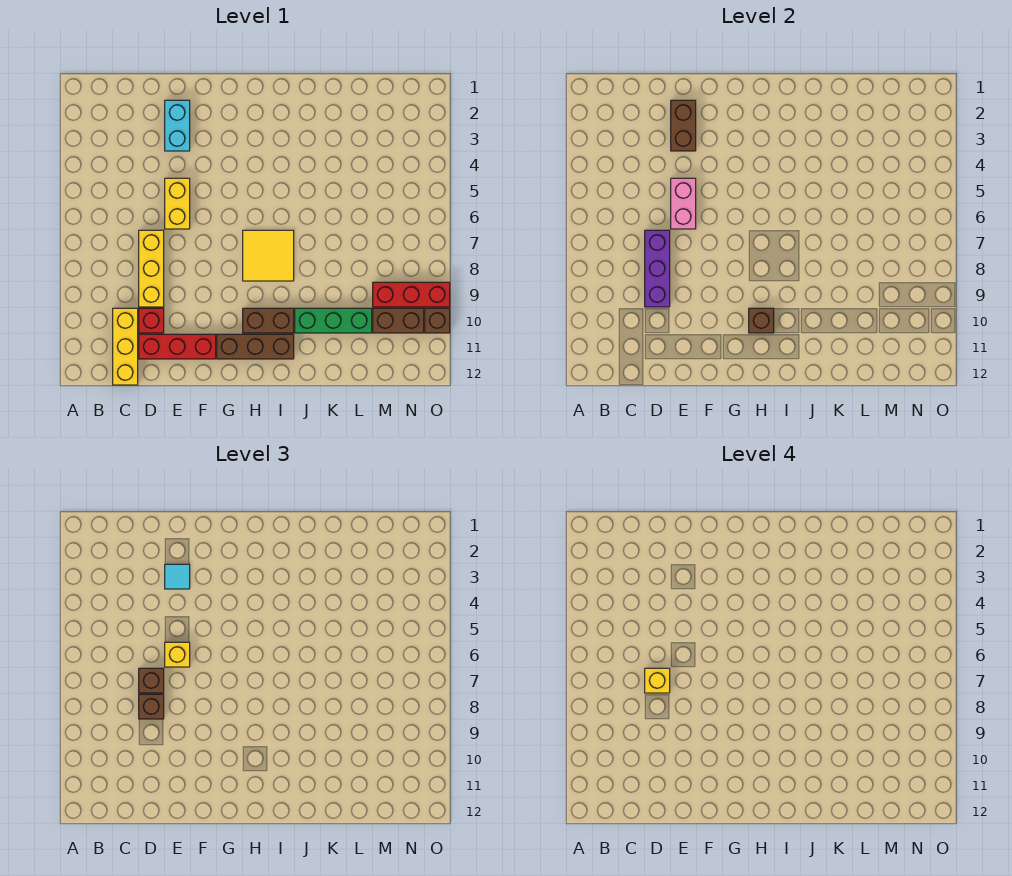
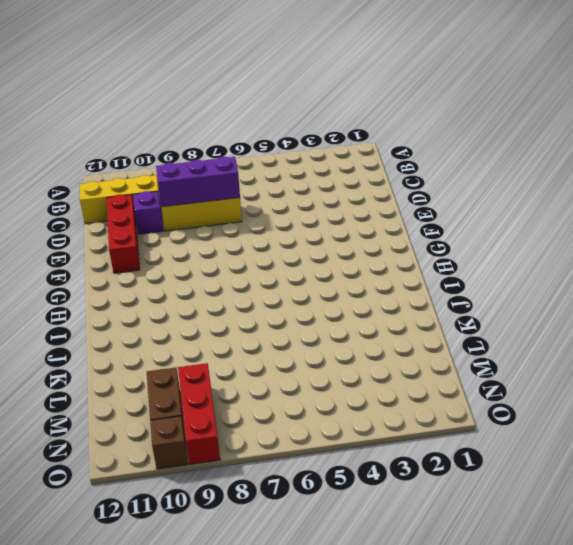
purple brick D10 level 1 -> red brick D10 level 1
none -> cyan brick E2:E3 level 1
none -> yellow brick E5:E6 level 1
none -> brown brick G11:I11 level 1

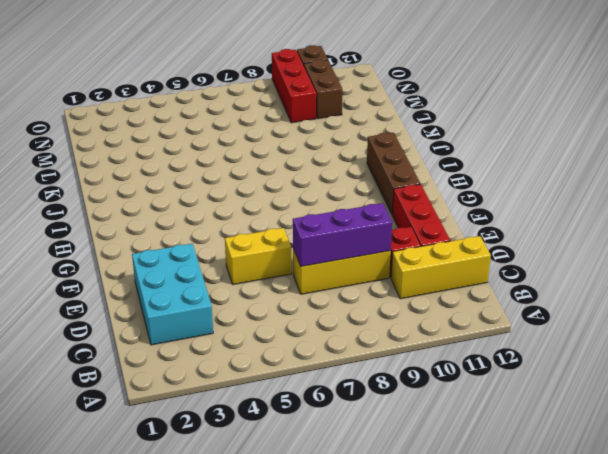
cyan brick C2:E3 level 1 -> cyan brick E2:E3 level 1
none -> yellow tile H7:I8 level 1
none -> brown brick H10:I10 level 1
none -> green brick J10:L10 level 1

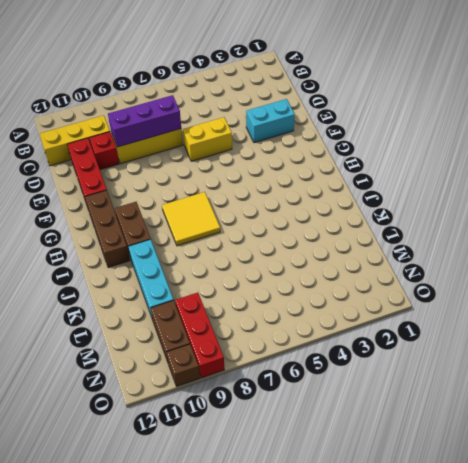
cyan brick J10:L10 level 1 -> green brick J10:L10 level 1
none -> brown brick E2:E3 level 2
none -> pink brick E5:E6 level 2
none -> brown brick H10 level 2

